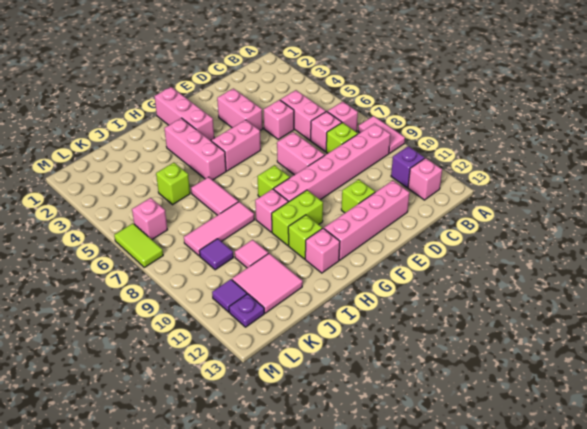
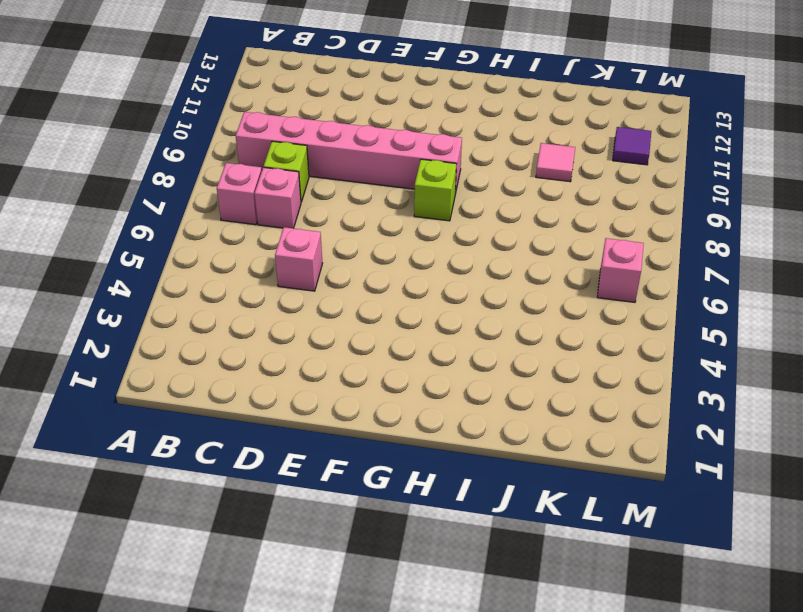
none -> pink tile A8:A9 level 1
none -> purple brick B11 level 1
none -> pink brick B12 level 1
none -> pink brick C5:C6 level 1

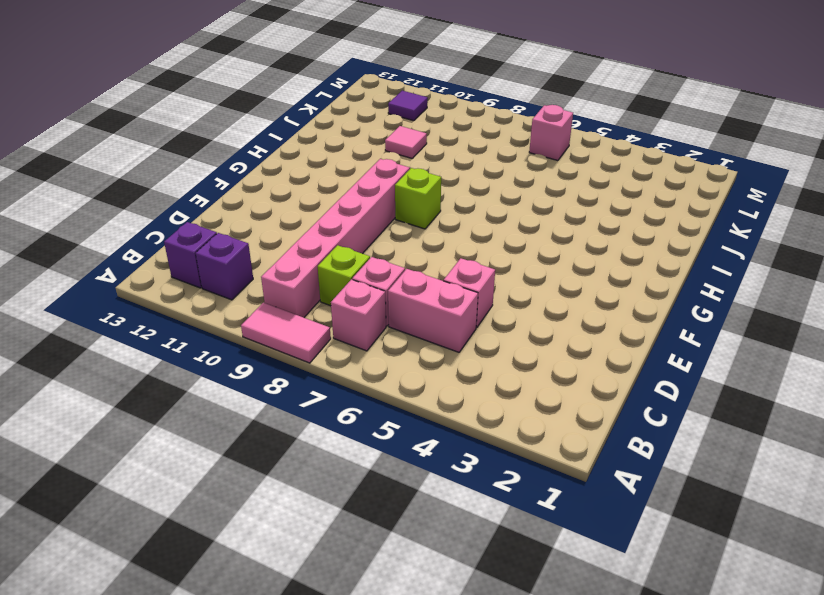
purple brick B12 level 1 -> pink brick B12 level 1
none -> pink brick D12:G12 level 1
none -> pink brick E3:E4 level 1
none -> pink brick E7:E8 level 1
none -> lime brick E11 level 1

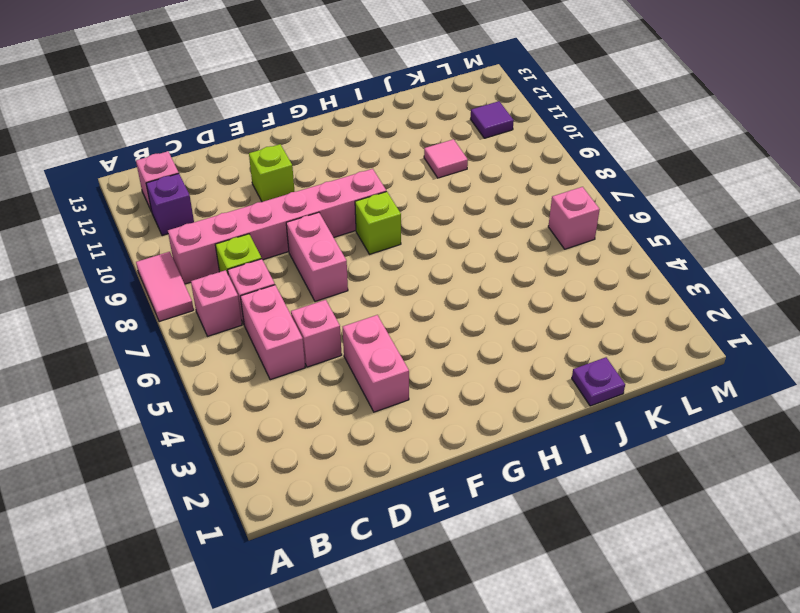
purple plate J1 level 1 -> purple plate L12 level 1
none -> pink brick D12:G12 level 1
none -> pink brick F5:G5 level 1
none -> pink brick G1:G3 level 1
none -> lime brick G10:H10 level 1

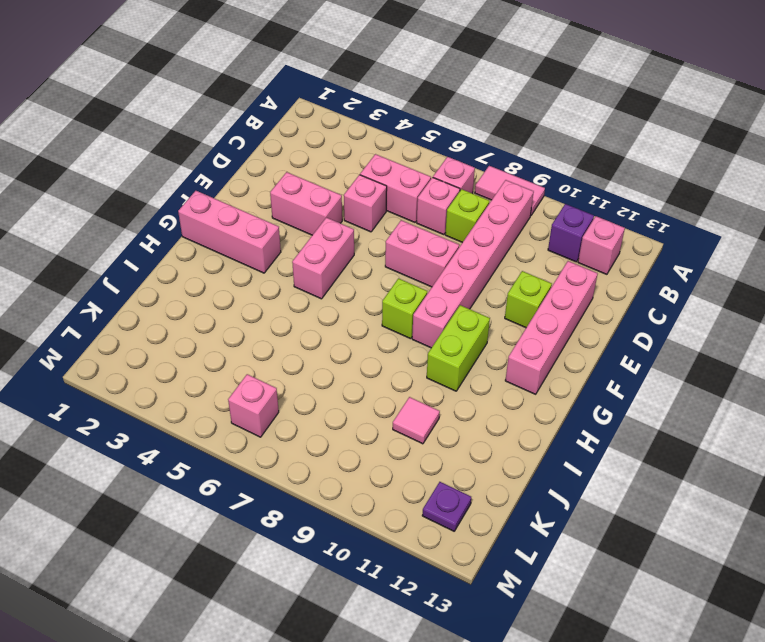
none -> pink brick H3:H5 level 1
none -> pink brick H9 level 1
none -> lime brick H11 level 1
none -> pink brick H12 level 1

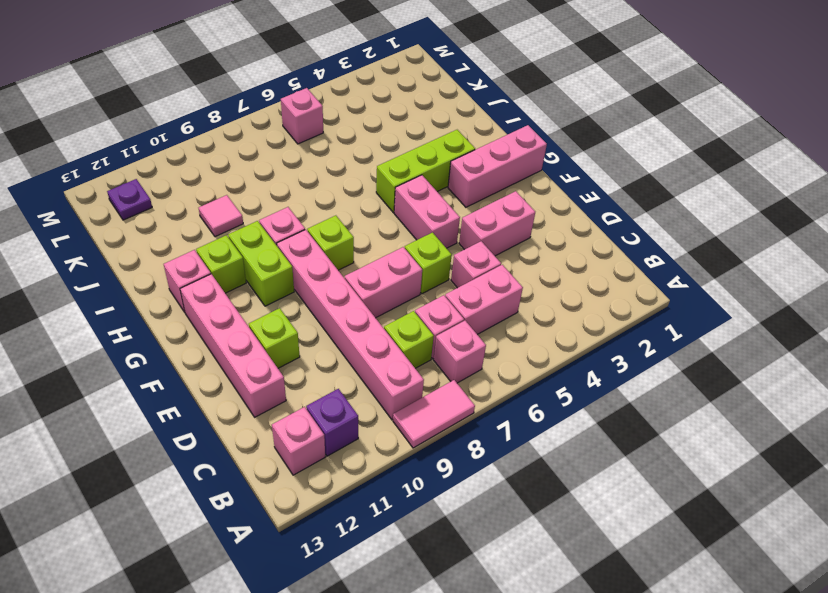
lime brick E6 level 1 -> lime brick J5 level 1
lime brick H3:H5 level 1 -> pink brick H3:H5 level 1
none -> pink tile I6:I7 level 1
none -> pink tile I8:K8 level 1
none -> pink tile J11:K12 level 1
none -> purple tile K9 level 1

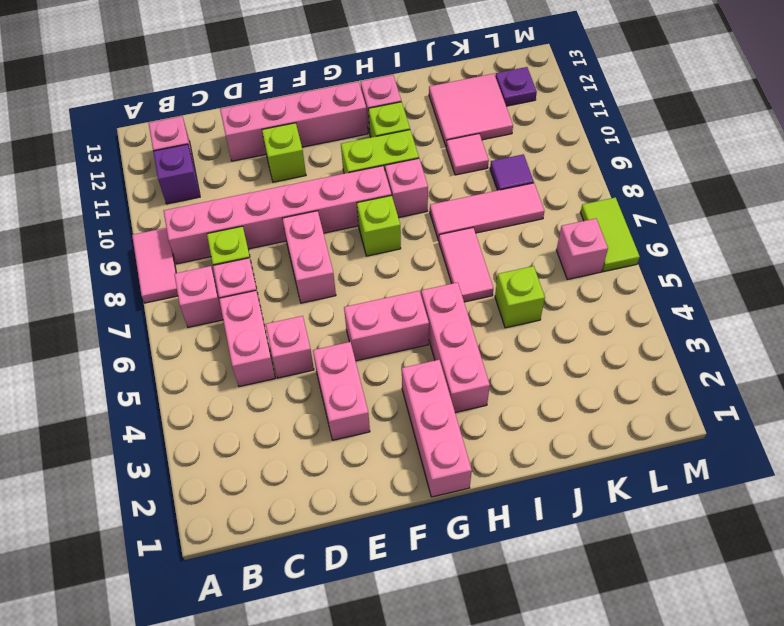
none -> purple tile L11 level 1

